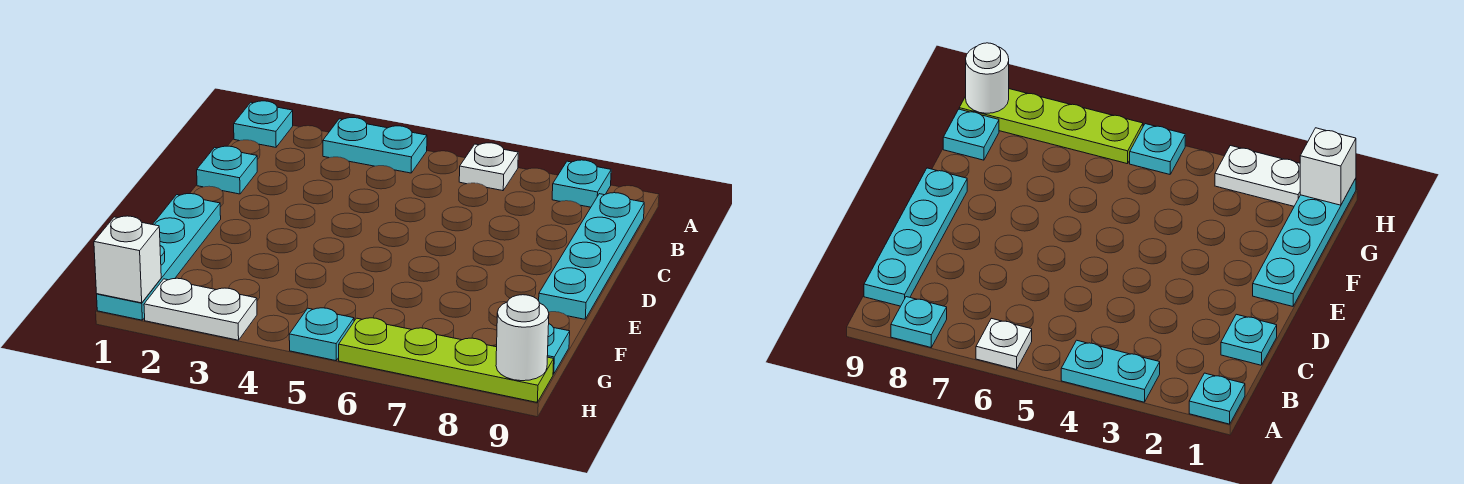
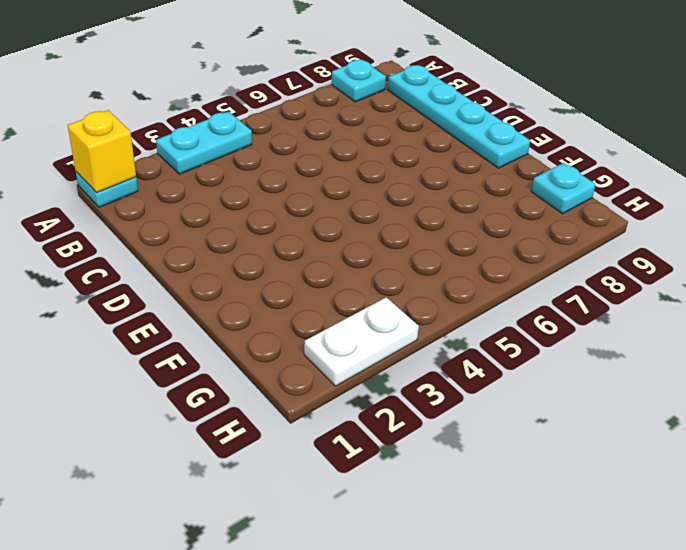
yellow brick A1 level 2 -> none
none -> white plate A6 level 1
none -> cyan plate C1 level 1
none -> cyan plate E1:H1 level 1

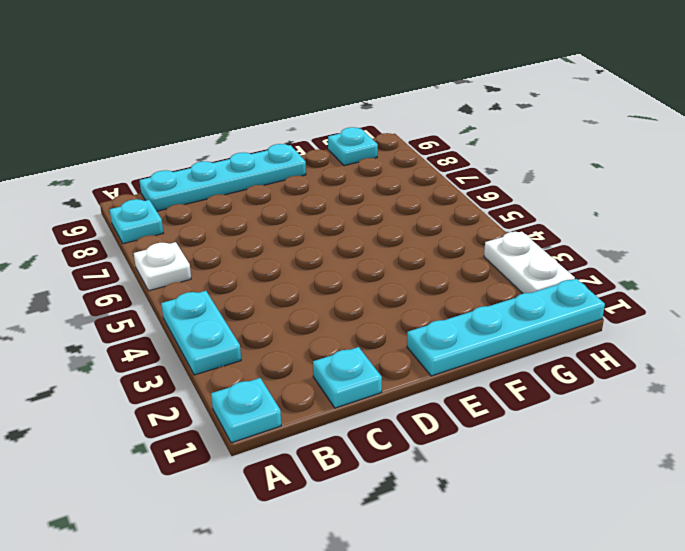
none -> cyan plate H5 level 1
none -> lime plate H6:H9 level 1
none -> white brick H1 level 2

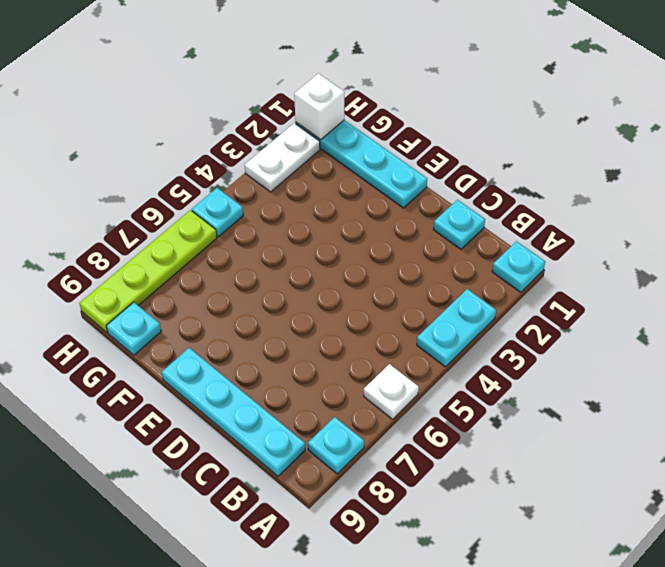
none -> white round brick H9 level 2

